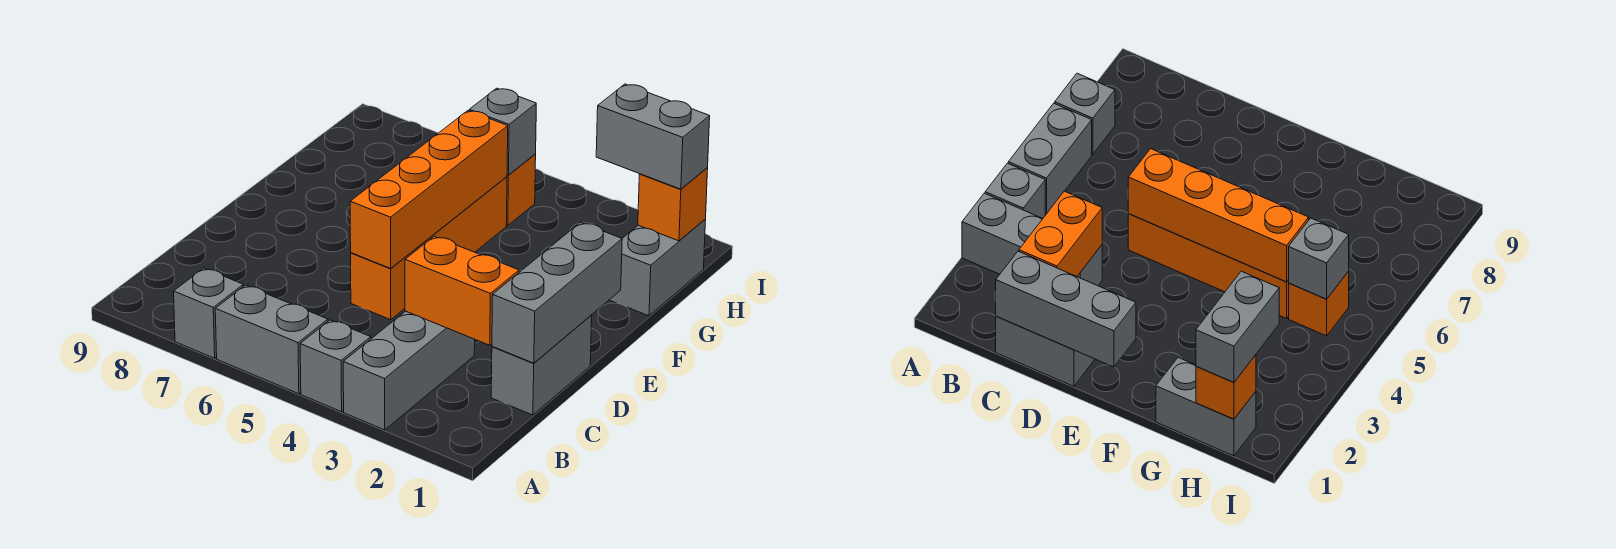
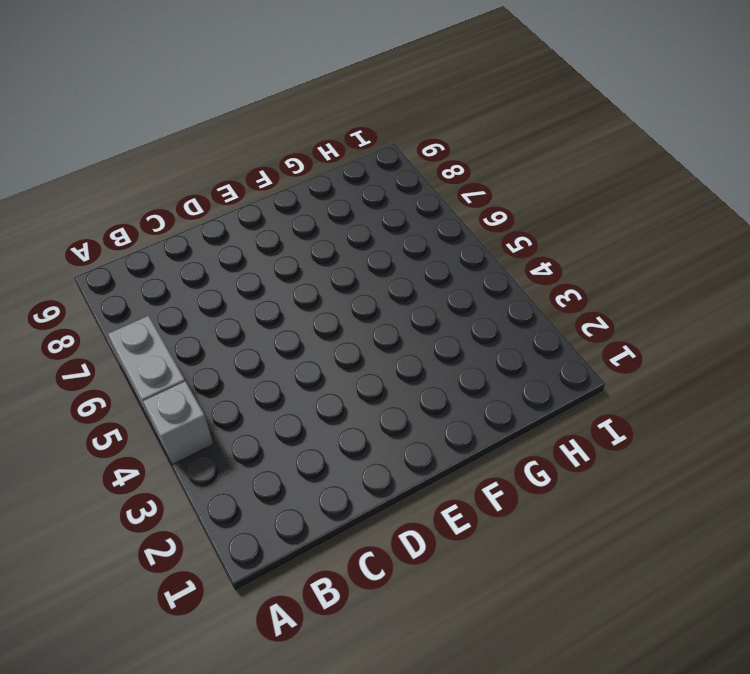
none -> grey brick A3:C3 level 1
none -> grey brick A7 level 1
none -> grey brick C1:D1 level 1

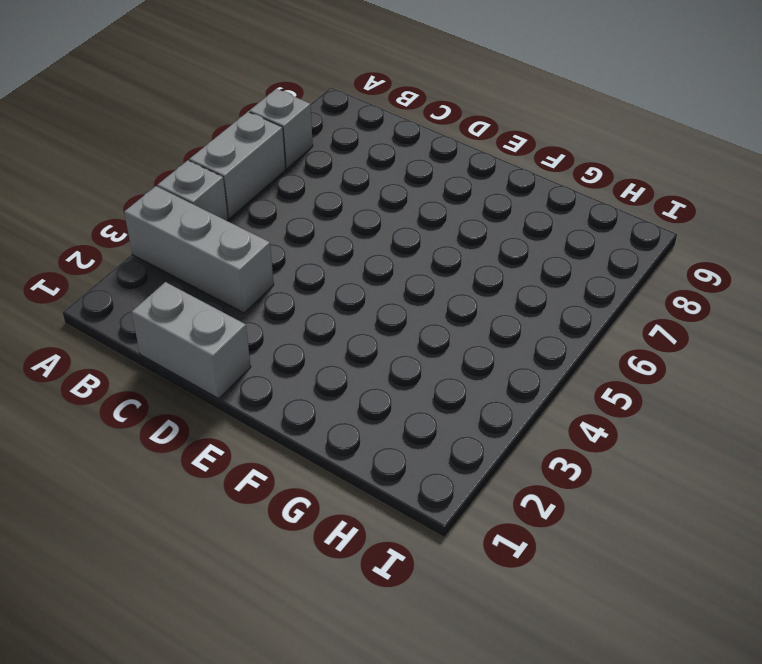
none -> orange brick D5:G5 level 1
none -> grey brick G1:H1 level 1
none -> orange brick H5 level 1

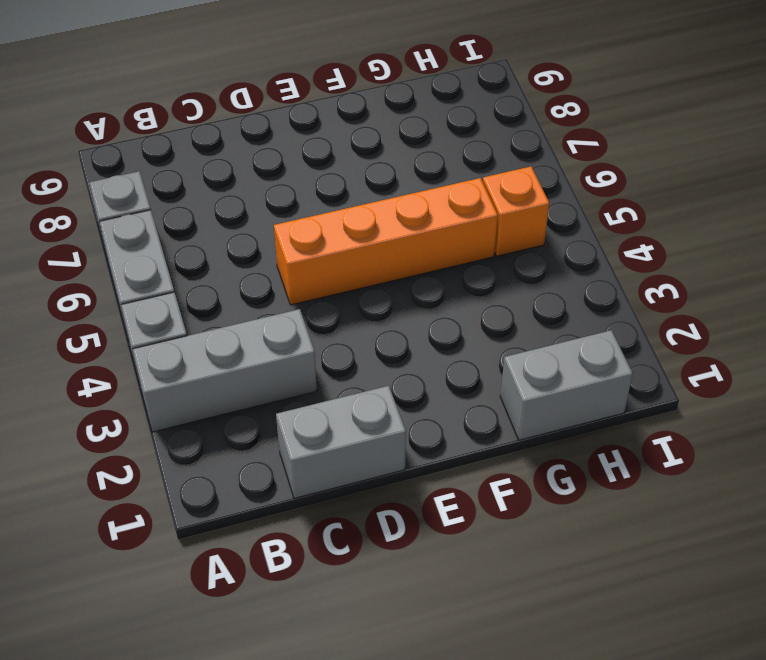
none -> grey brick C1:E1 level 2
none -> orange brick C2:C3 level 2
none -> orange brick D5:G5 level 2

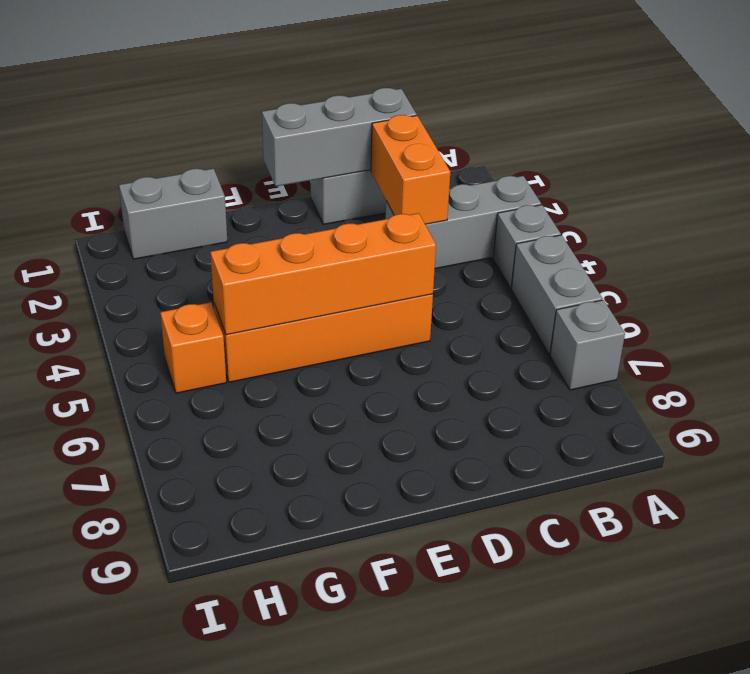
none -> orange brick H1 level 2
none -> grey brick H5 level 2
none -> grey brick H1:H2 level 3

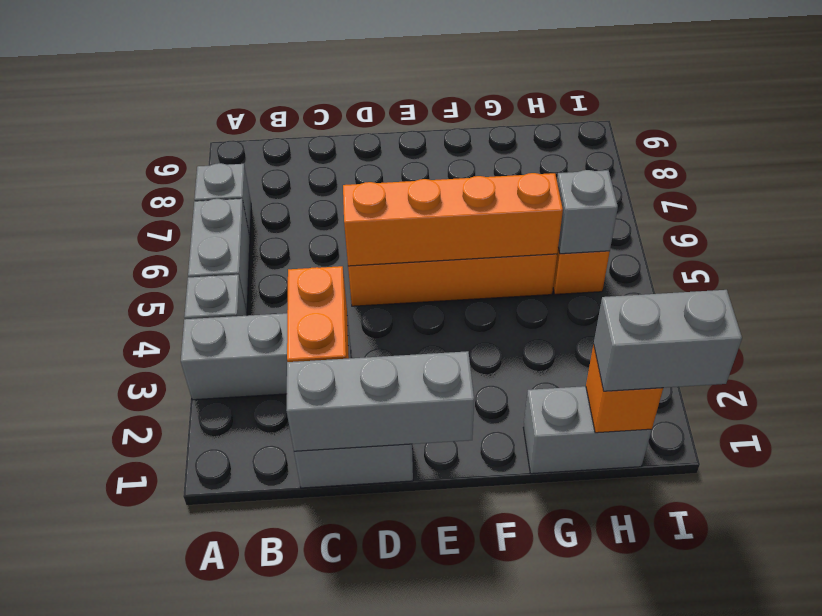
grey brick H1:I1 level 3 -> grey brick H1:H2 level 3

